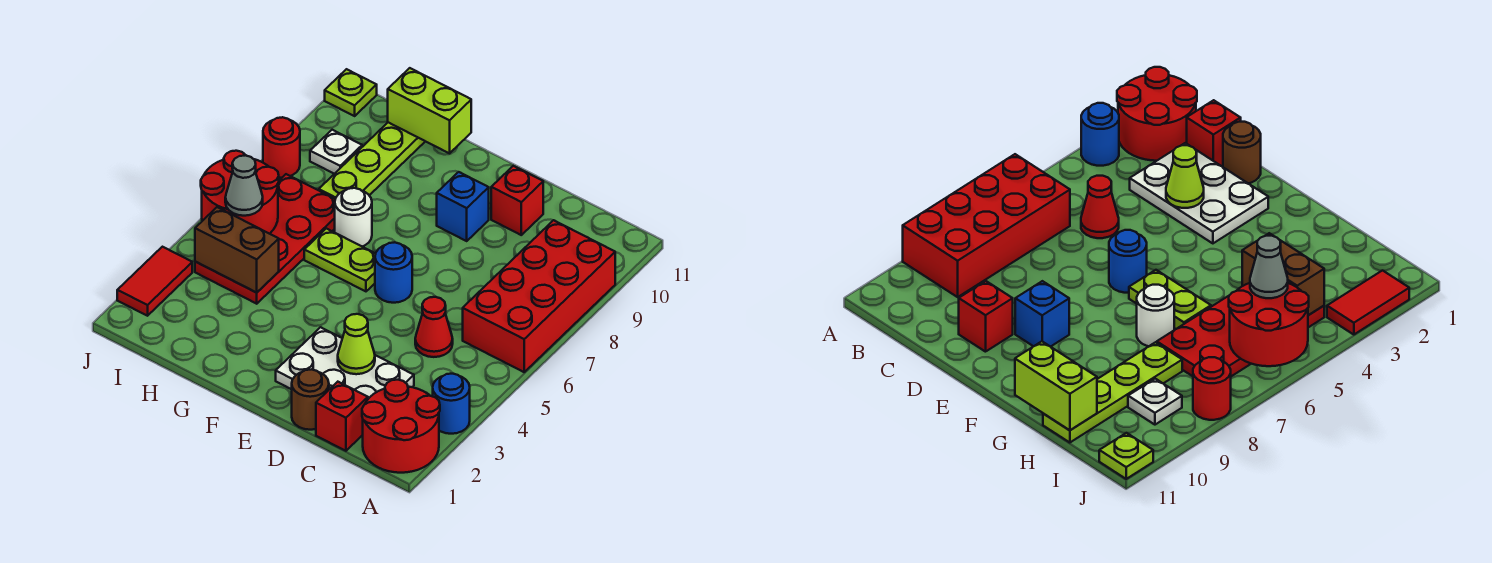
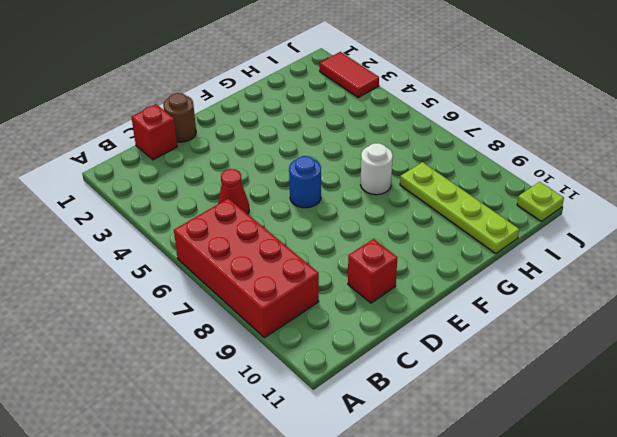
none -> red round brick A1:B2 level 1
none -> blue round brick A3 level 1
none -> white plate C2:E3 level 1

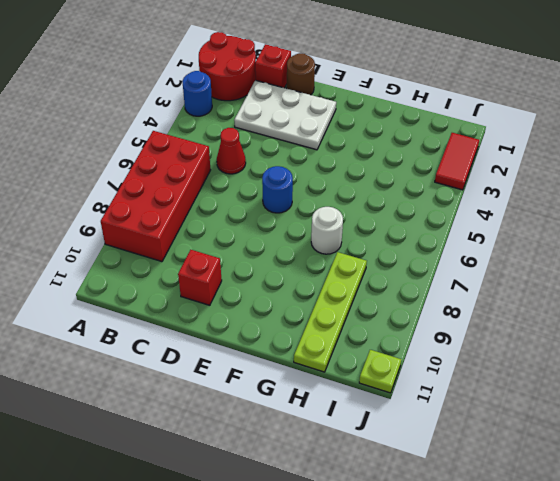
none -> blue brick E9 level 1
none -> lime plate F6:G6 level 1
none -> red plate H4:I7 level 1

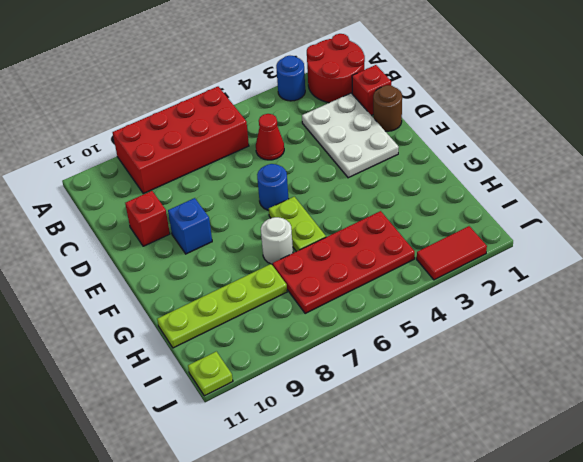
none -> white plate I9 level 1
none -> red round brick J8 level 1
none -> lime cone D3 level 2

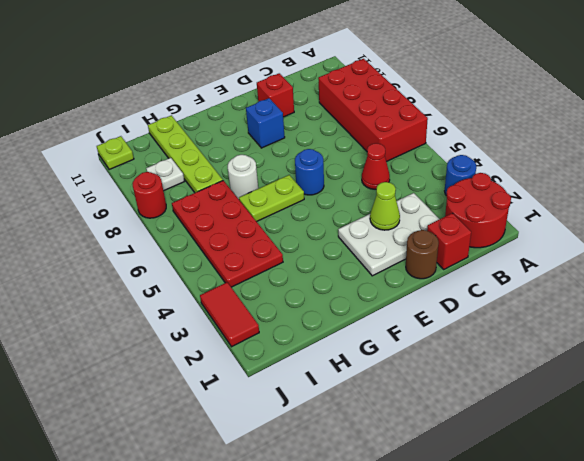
none -> lime brick G11:H11 level 2
none -> brown brick H4:I4 level 2
none -> red round brick I5:J6 level 2

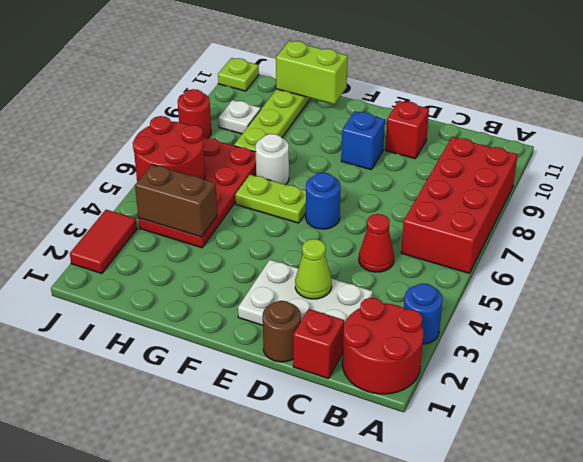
none -> grey cone I5 level 3

